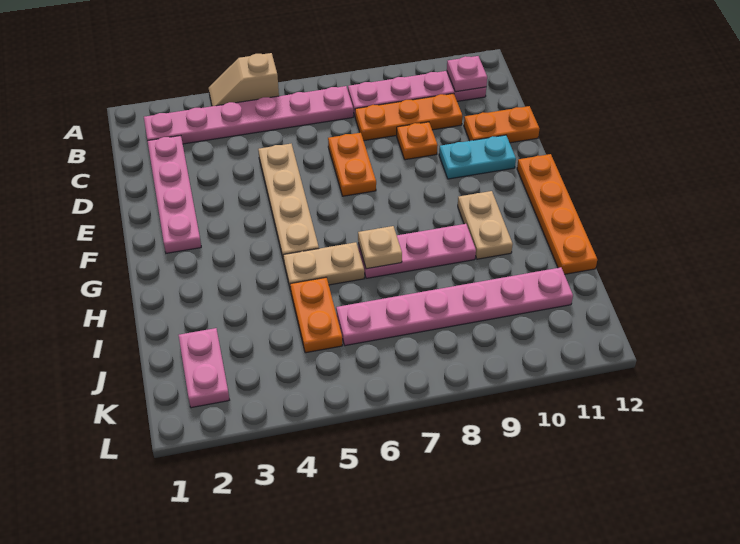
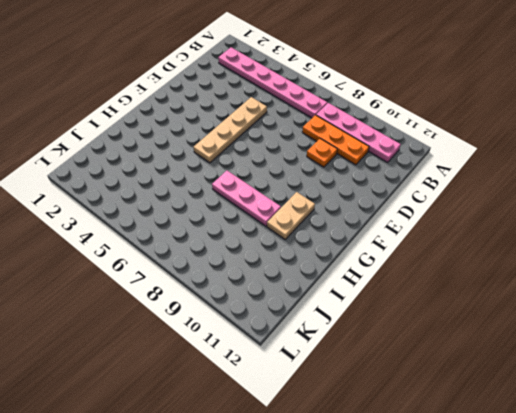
none -> tan slope A4:A5 level 1 top 5
none -> pink plate C2:F2 level 1
none -> orange plate D7:E7 level 1

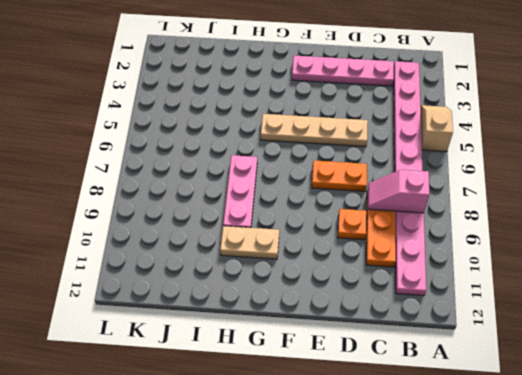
pink slope B8:C8 level 2 top B -> none
none -> orange plate D11:D12 level 1
none -> cyan plate E10:E11 level 1
none -> orange plate F12:I12 level 1

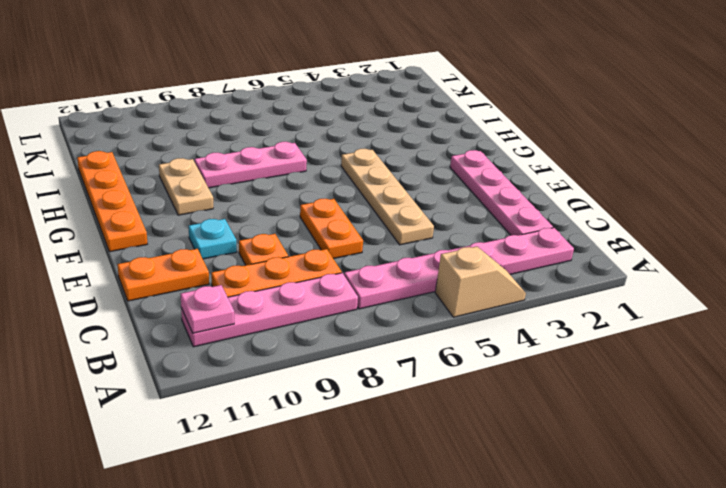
cyan plate E10 level 1 -> cyan plate E10:E11 level 1
none -> tan plate H5:H6 level 1
none -> orange plate I5:J5 level 1
none -> pink plate J2:K2 level 1

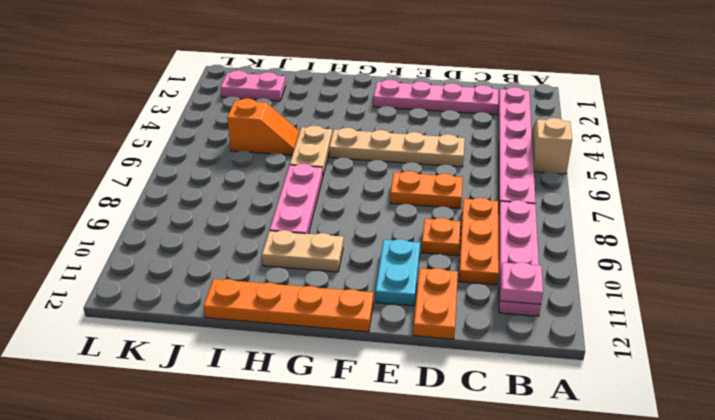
orange slope I5:J5 level 1 top J -> orange plate I5:J5 level 1
none -> pink plate J6:J11 level 1
none -> tan plate H7 level 2

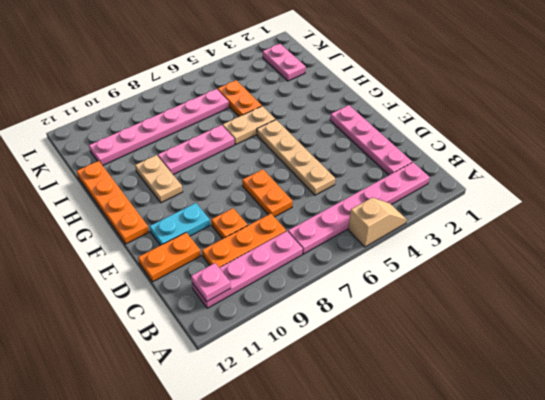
none -> tan plate H7 level 2

